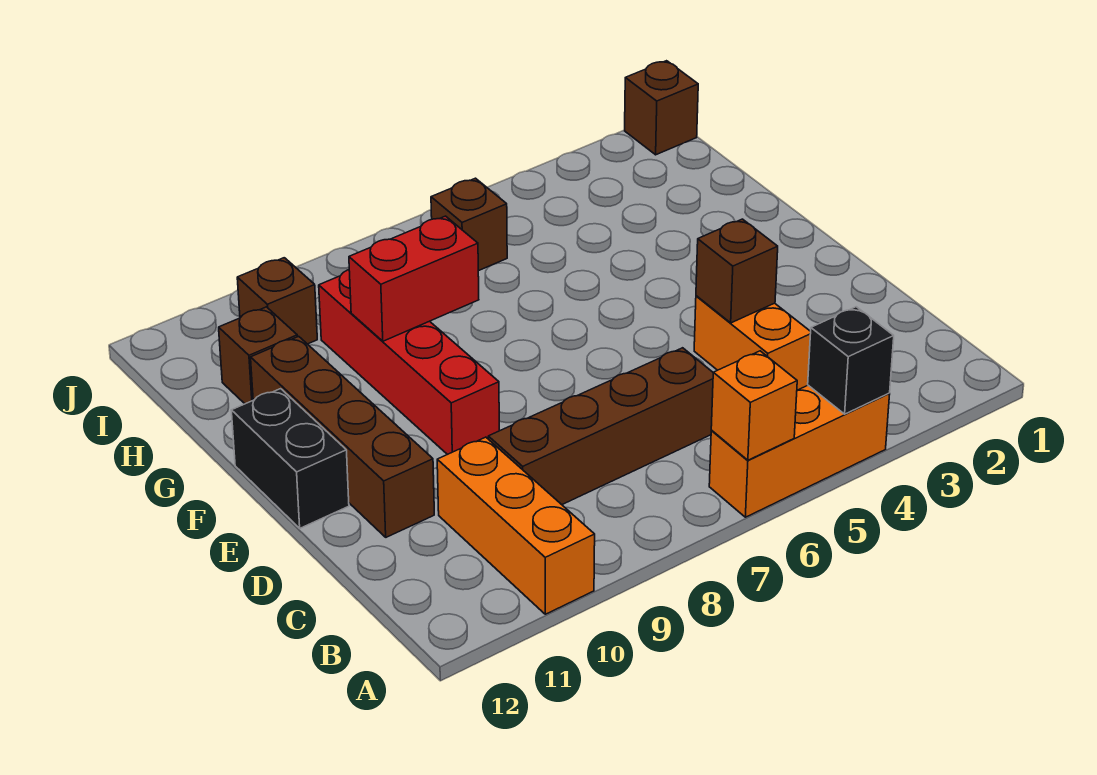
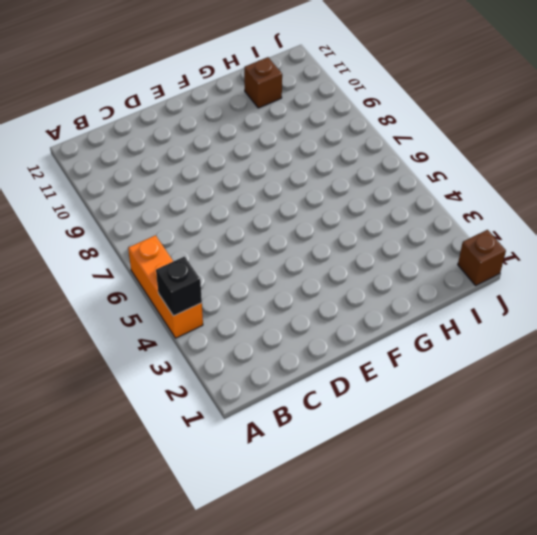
none -> orange brick A10:C10 level 1
none -> orange brick C4:D4 level 1
none -> brown brick C6:C9 level 1

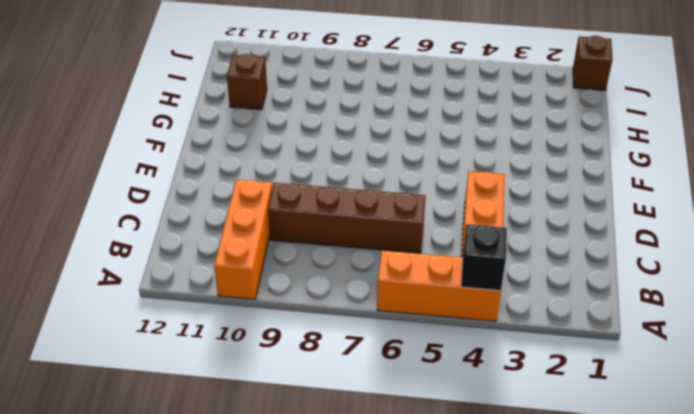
none -> brown brick D11:G11 level 1
none -> red brick E9:H9 level 1
none -> black brick E12:F12 level 1

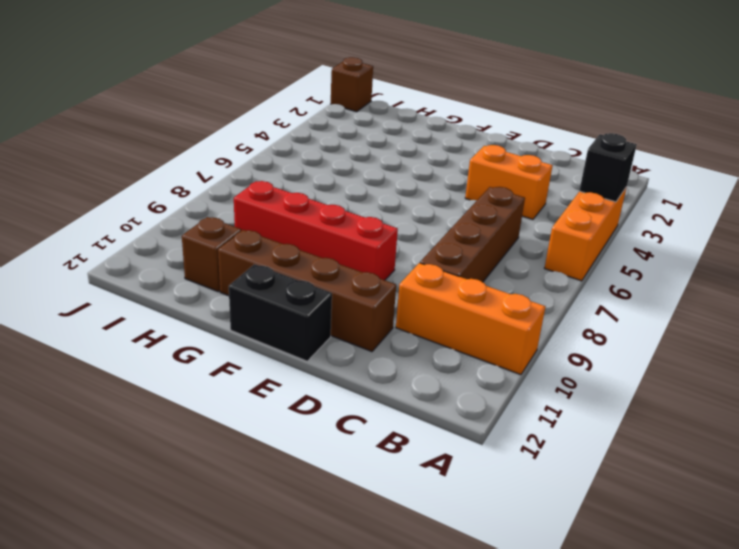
none -> brown brick I6 level 1
none -> brown brick I10 level 1
none -> orange brick A6 level 2

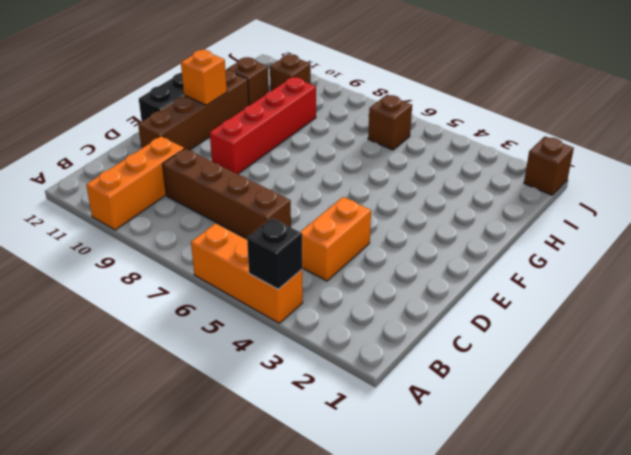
orange brick F11 level 2 -> orange brick A6 level 2
none -> brown brick D4 level 2
none -> red brick G8:G9 level 2

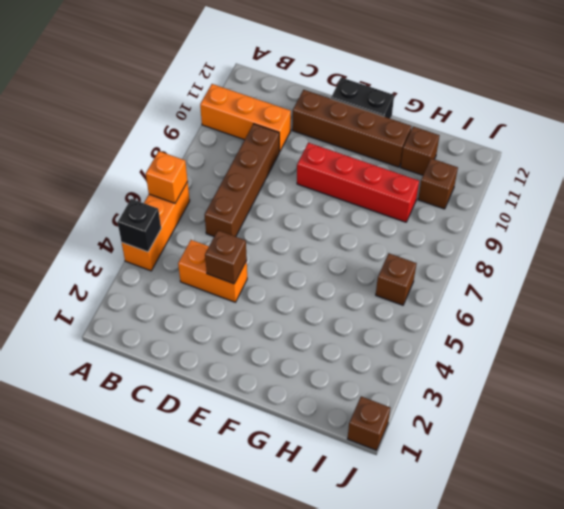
none -> red brick G8:G9 level 2

